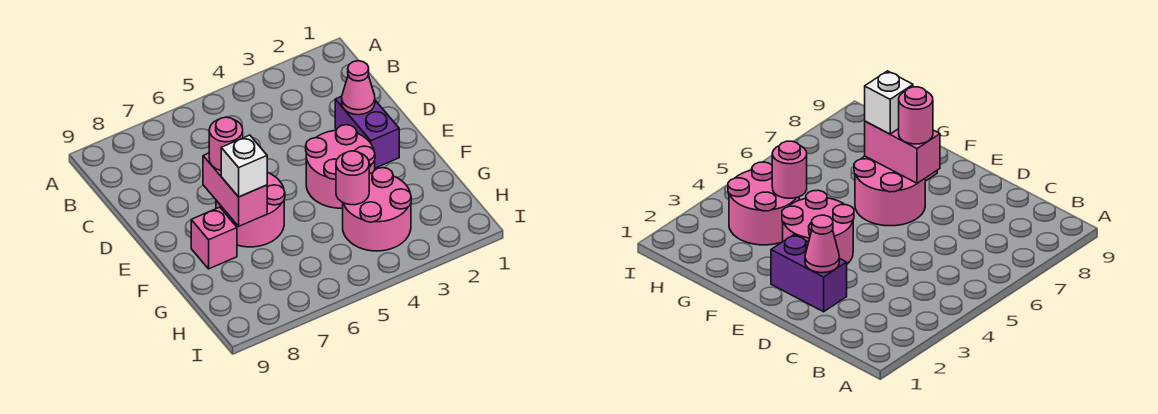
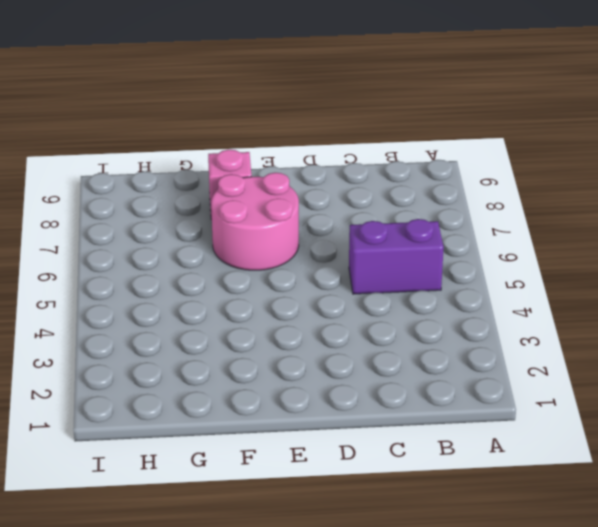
purple brick B5:C5 level 1 -> purple brick D2:E2 level 1
none -> pink round brick E3:F4 level 1
none -> pink round brick G3:H4 level 1

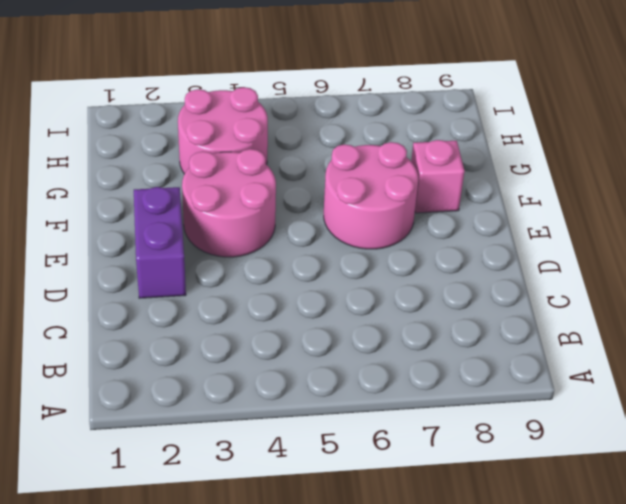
none -> pink cone D2 level 2
none -> pink brick E7:F7 level 2

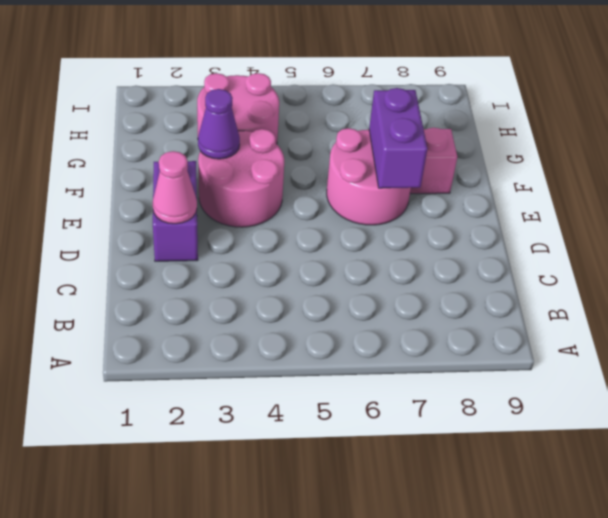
purple brick E7:F7 level 2 -> pink brick E7:F7 level 2
purple cone F3 level 2 -> none
none -> pink round brick G4 level 2
none -> pink round brick E7 level 3

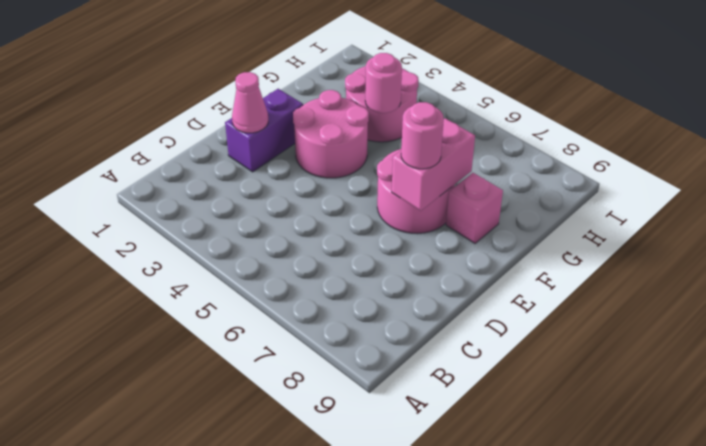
none -> white brick F7 level 3

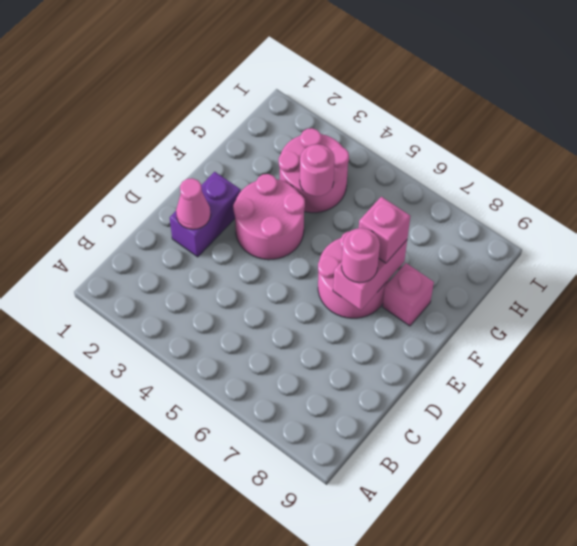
pink brick F7 level 3 -> white brick F7 level 3

